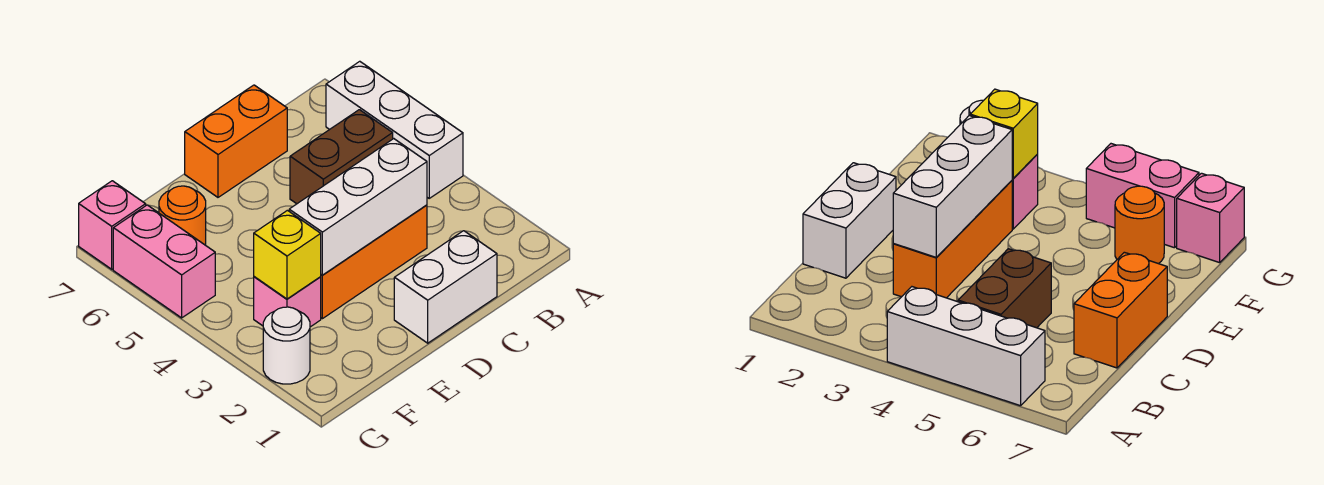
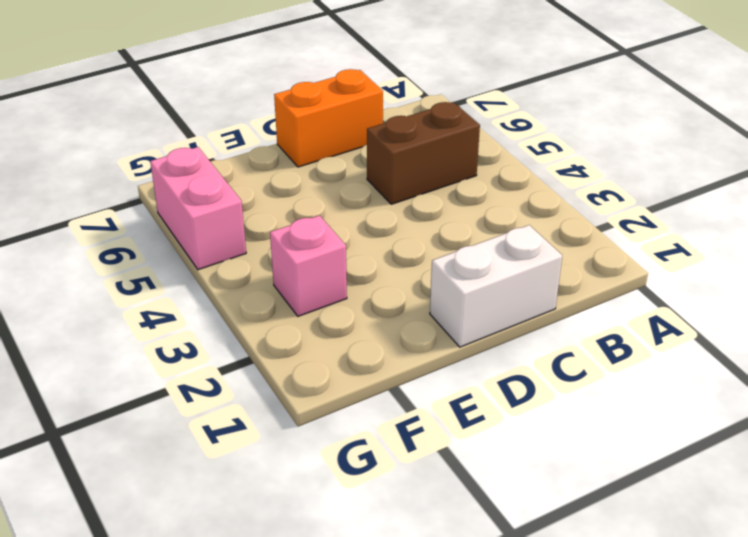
none -> white brick A4:A6 level 1
none -> orange brick C3:E3 level 1
none -> orange round brick F6 level 1

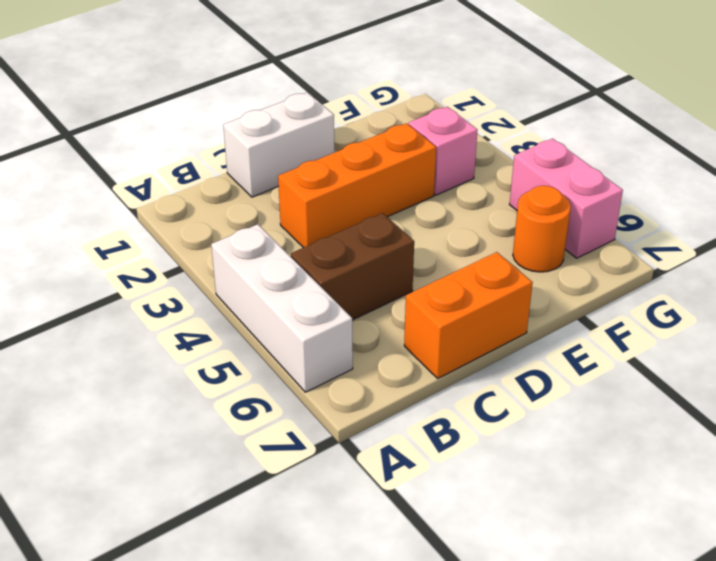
none -> white round brick G2 level 1
none -> pink brick G7 level 1
none -> white brick C3:E3 level 2

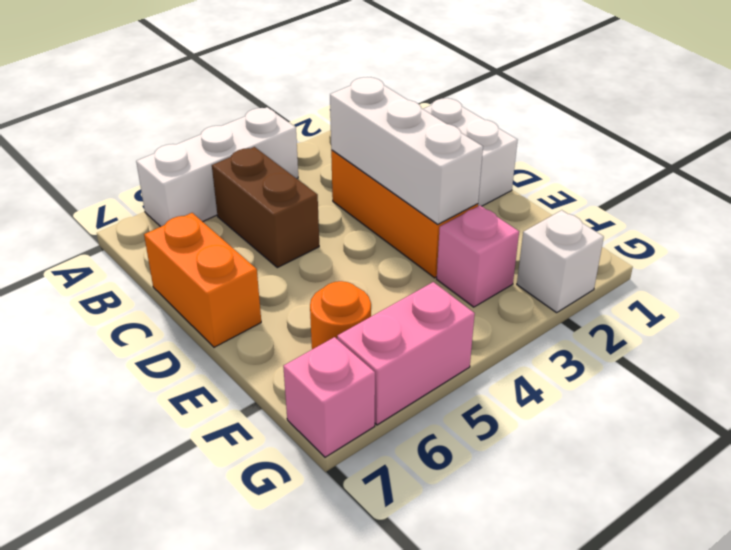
white brick G2 level 1 -> white round brick G2 level 1
none -> yellow brick F3 level 2

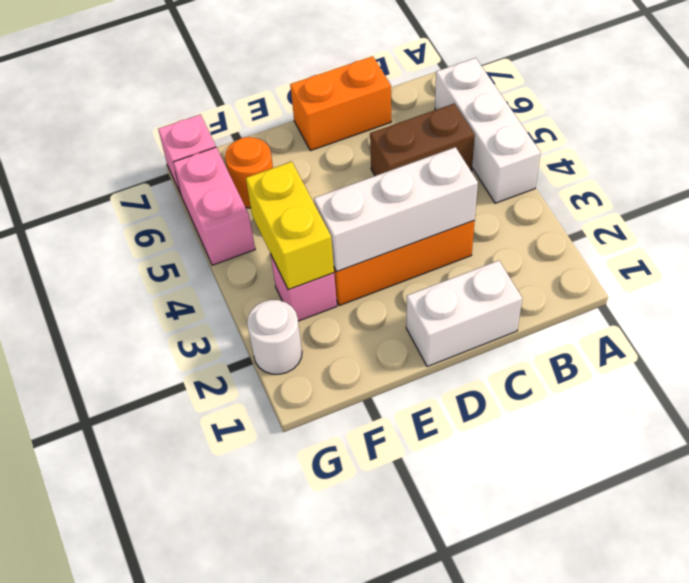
yellow brick F3:F4 level 2 -> yellow brick F3 level 2

